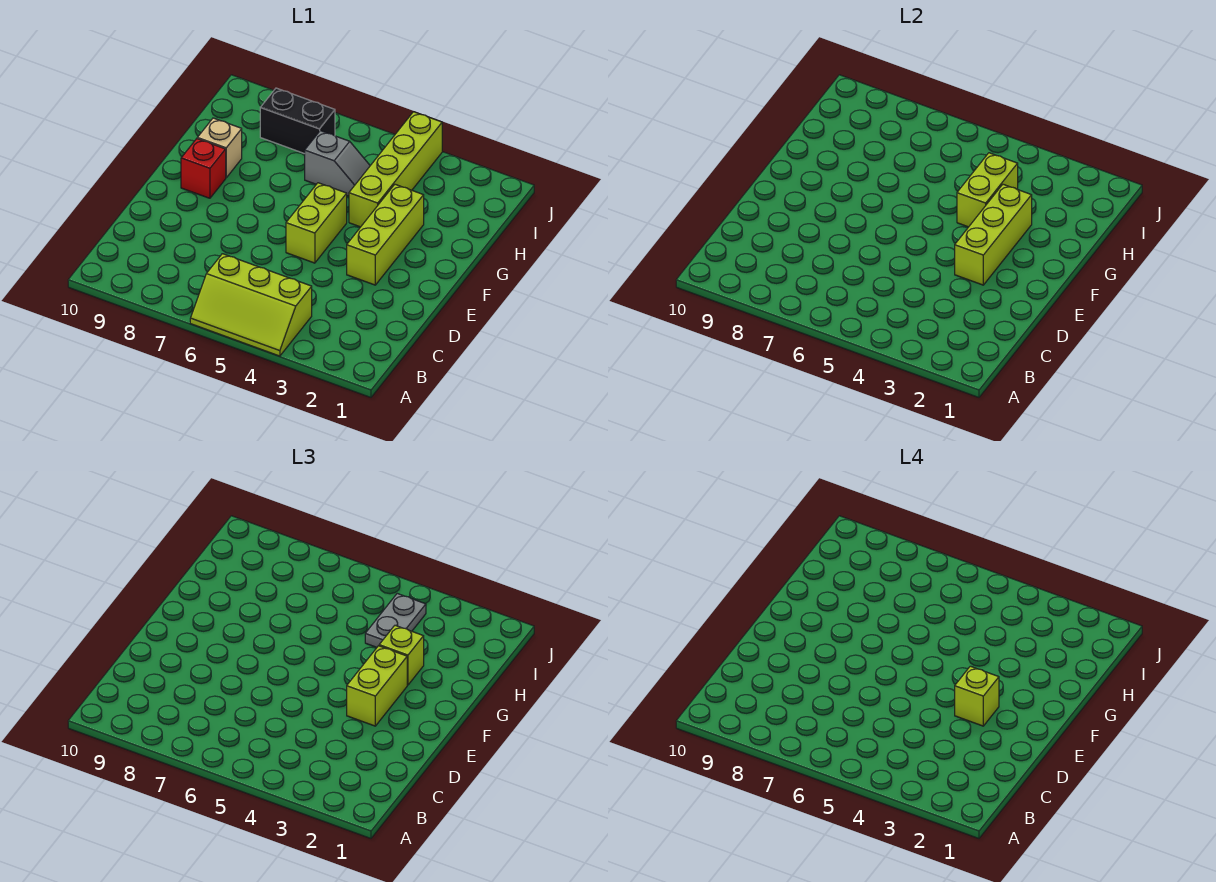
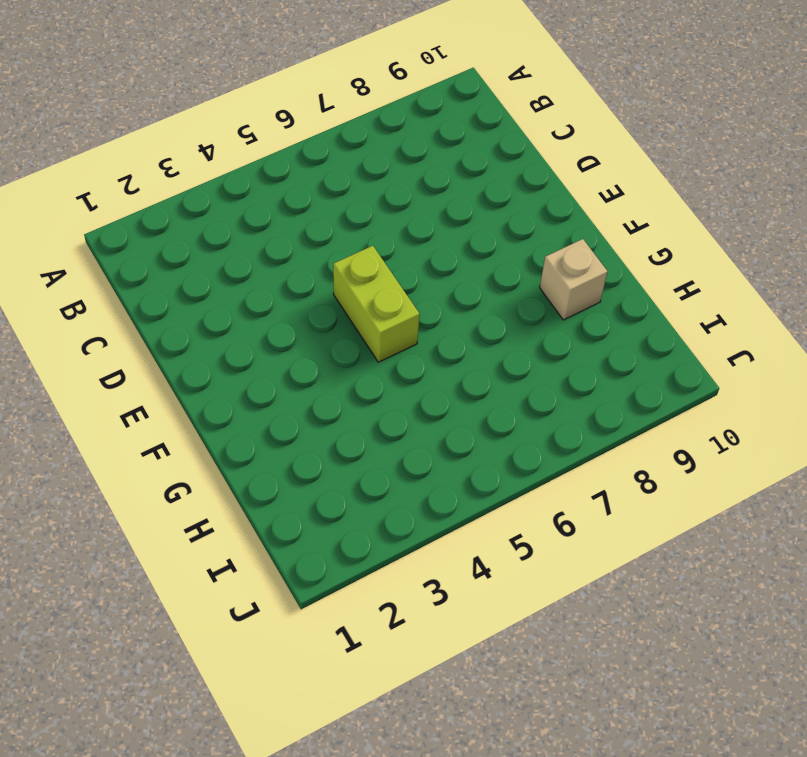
none -> lime slope A4:B6 level 1 top B
none -> lime brick E3:G3 level 1
none -> red brick F9 level 1

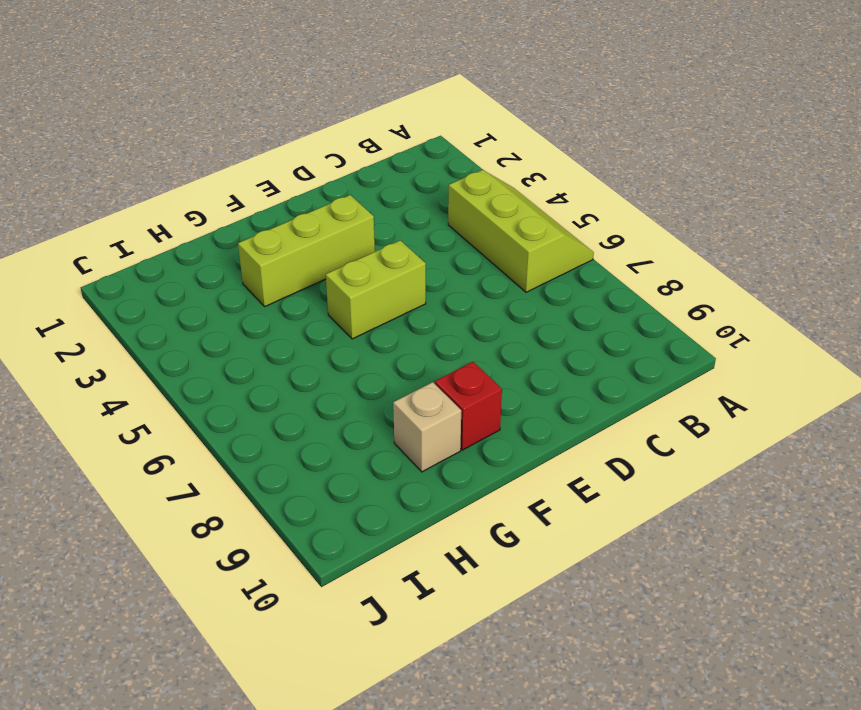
none -> lime brick G4:J4 level 1
none -> grey slope H5:H6 level 1 top 6
none -> black brick I7:I8 level 1

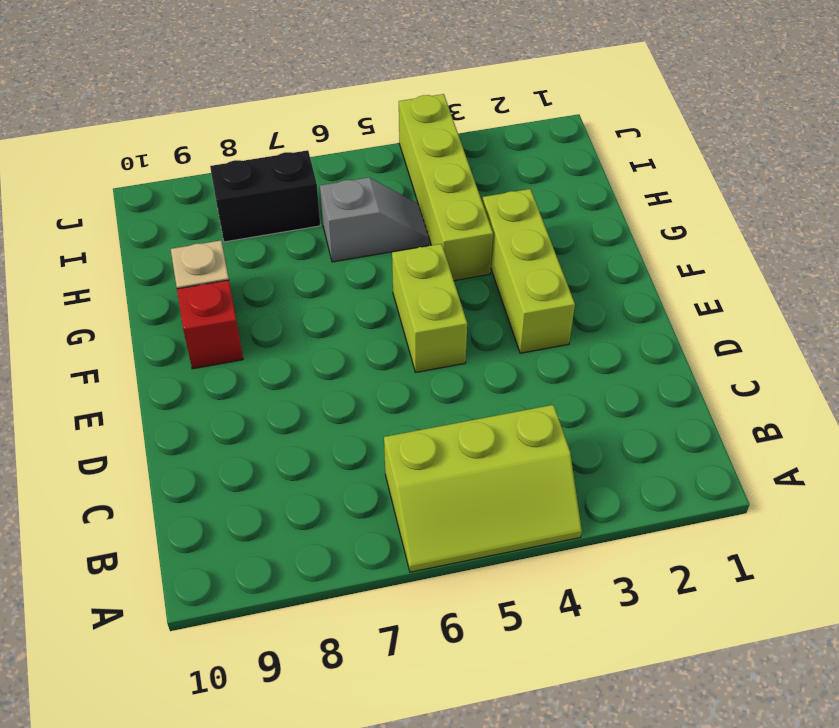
none -> lime brick E3:G3 level 2
none -> lime brick G4:H4 level 2
none -> lime brick E3:F3 level 3

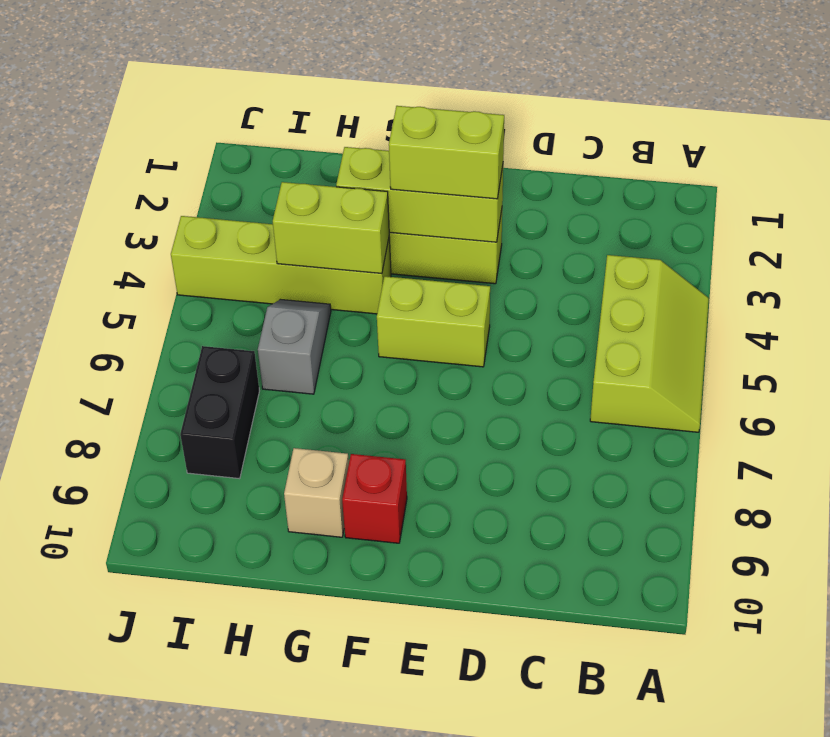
none -> lime brick G3 level 3
none -> grey plate H4:I4 level 3
none -> lime brick E3 level 4

